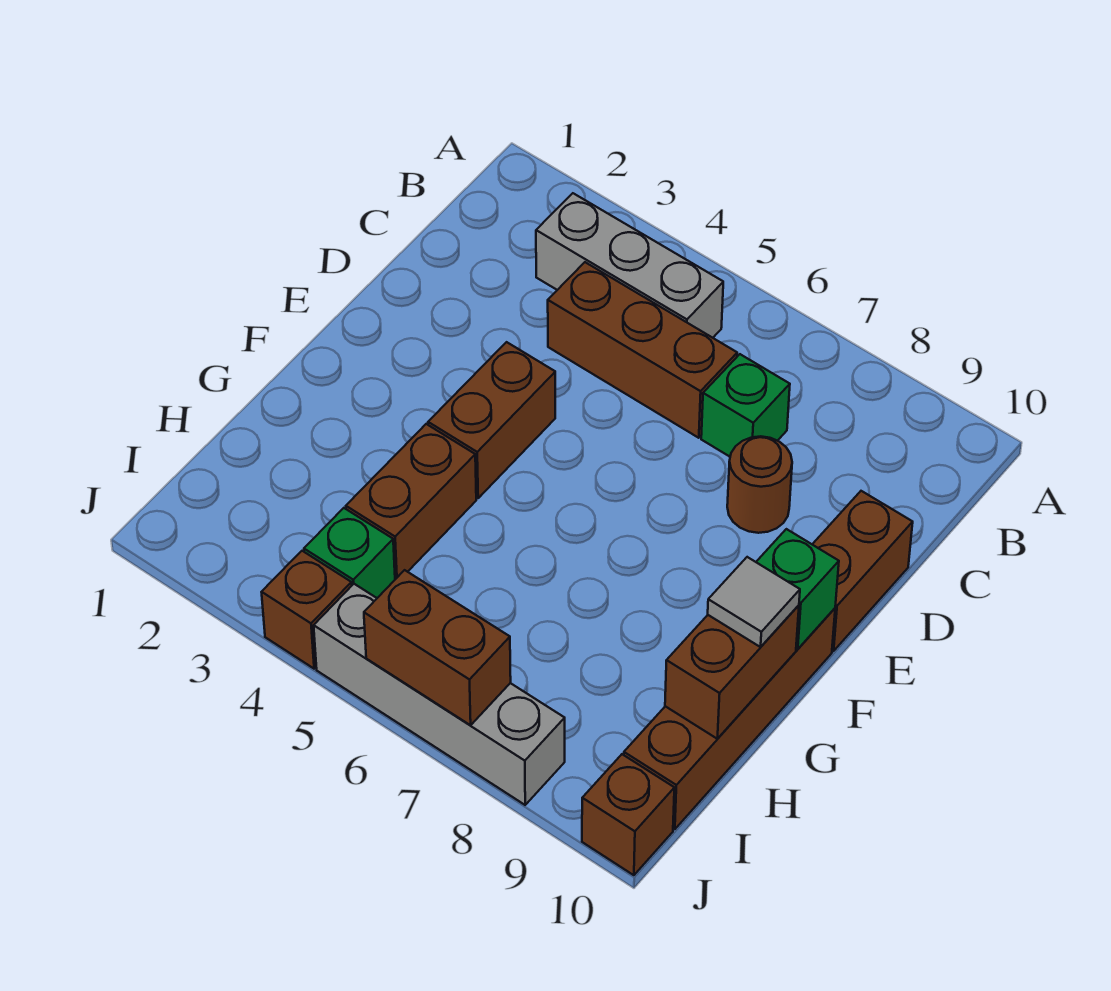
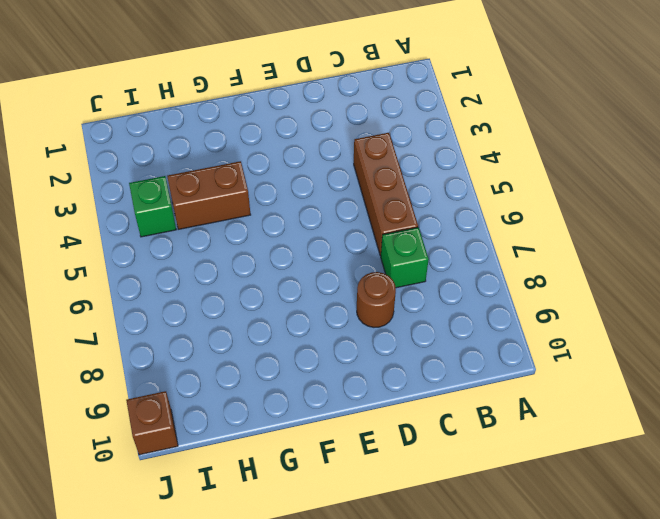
none -> grey brick B3:B5 level 1
none -> brown brick D10:E10 level 1
none -> brown brick E4:F4 level 1

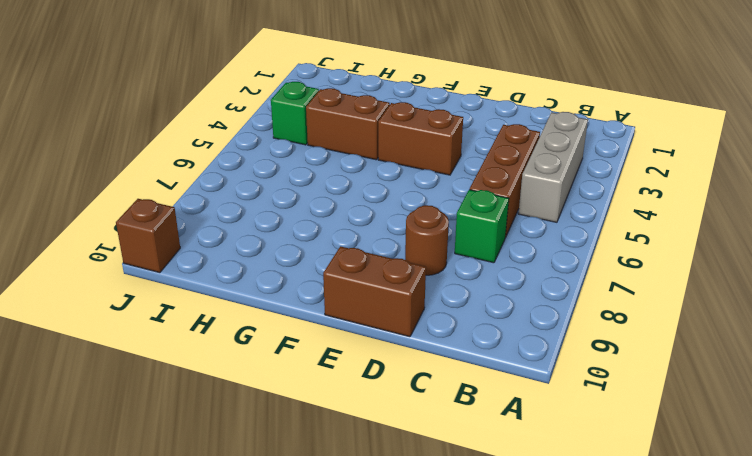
none -> brown brick F10:I10 level 1
none -> brown brick J4 level 1
none -> grey brick J5:J8 level 1

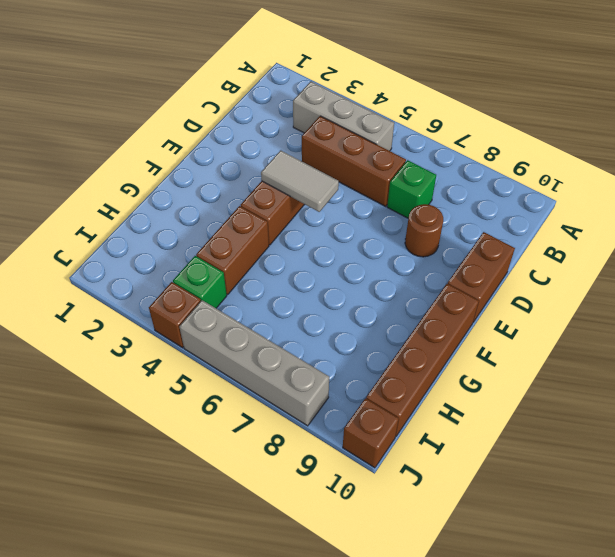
grey tile E4:E5 level 2 -> none
none -> green brick F10 level 2
none -> brown brick G10:H10 level 2
none -> brown brick J6:J7 level 2

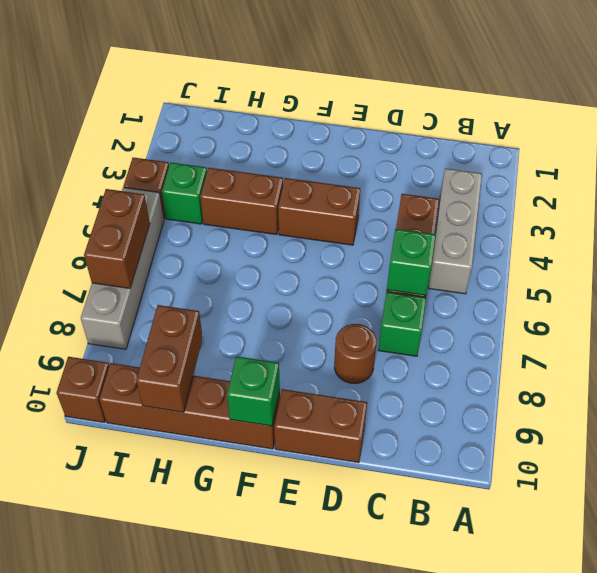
green brick C6 level 2 -> none
brown brick H9:H10 level 2 -> brown brick G10:H10 level 2
none -> grey tile G10 level 3

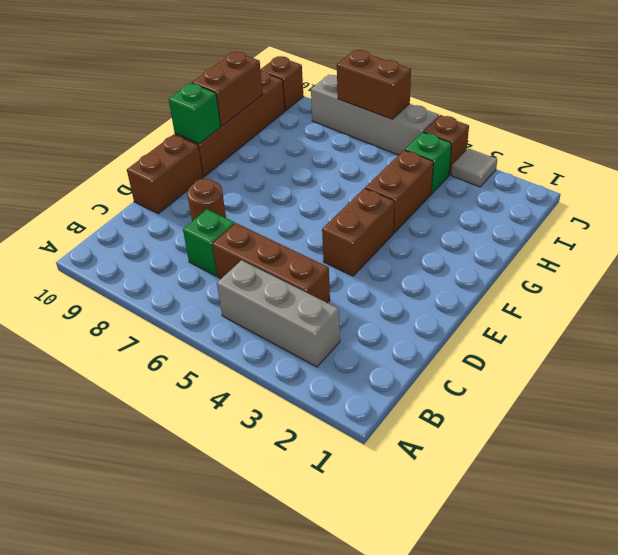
grey tile J3 level 1 -> grey tile G10 level 3

